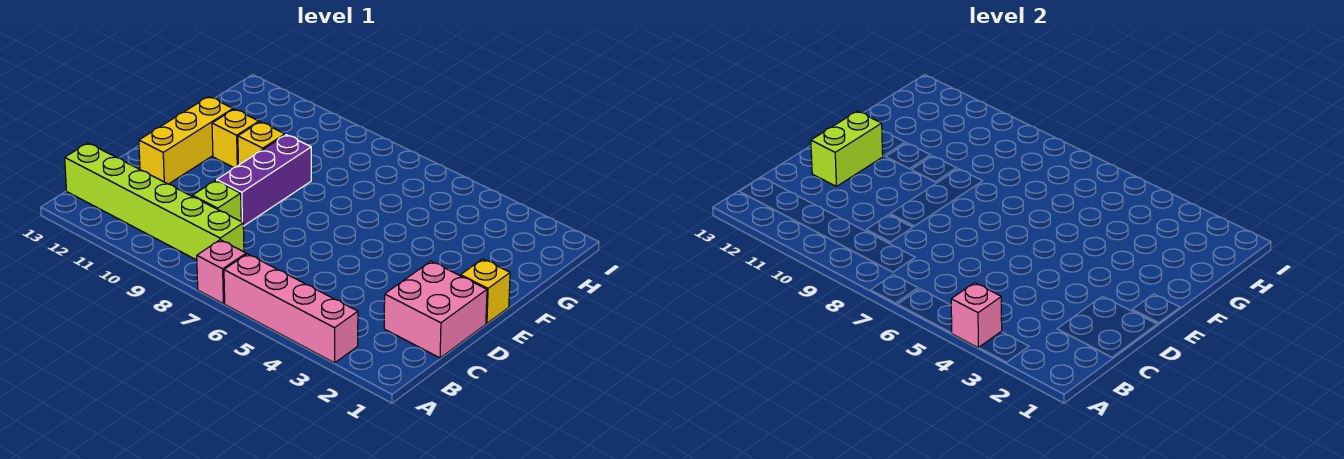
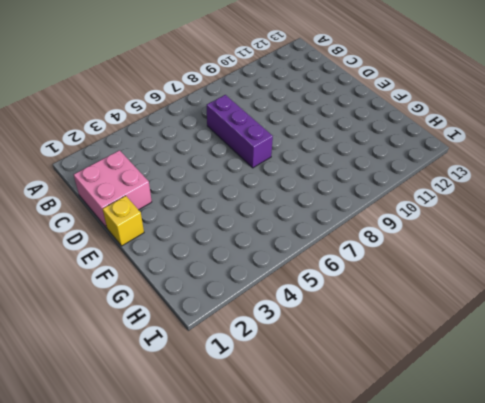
purple brick C7:E7 level 1 -> purple brick D9:F9 level 1
none -> pink brick A3:A6 level 1
none -> pink brick A7 level 1
none -> lime brick B8:B13 level 1

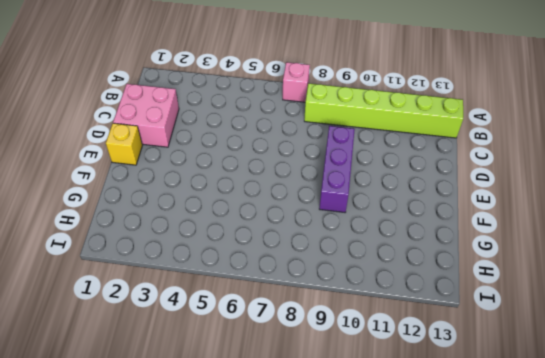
none -> pink brick A3:A6 level 1
none -> lime brick C9 level 1
none -> yellow brick D12:F12 level 1

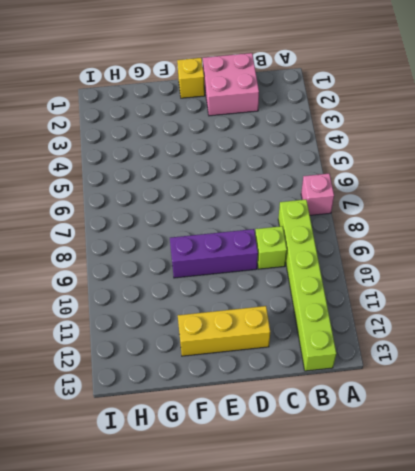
none -> pink brick A3:A6 level 1
none -> yellow brick F10 level 1
none -> yellow brick F11 level 1

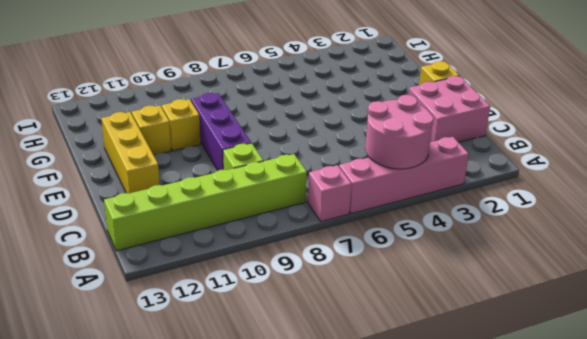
pink round brick A4:B5 level 2 -> pink brick A4 level 2
none -> lime brick D12:E12 level 2

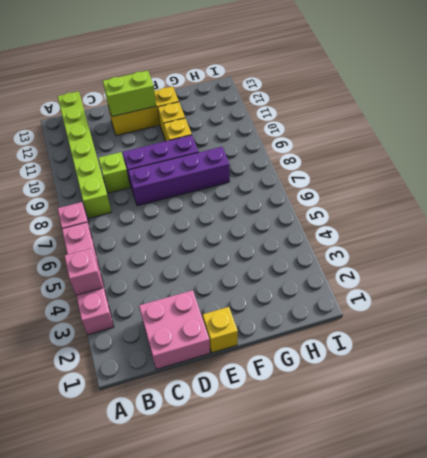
purple brick D8:G8 level 1 -> none

